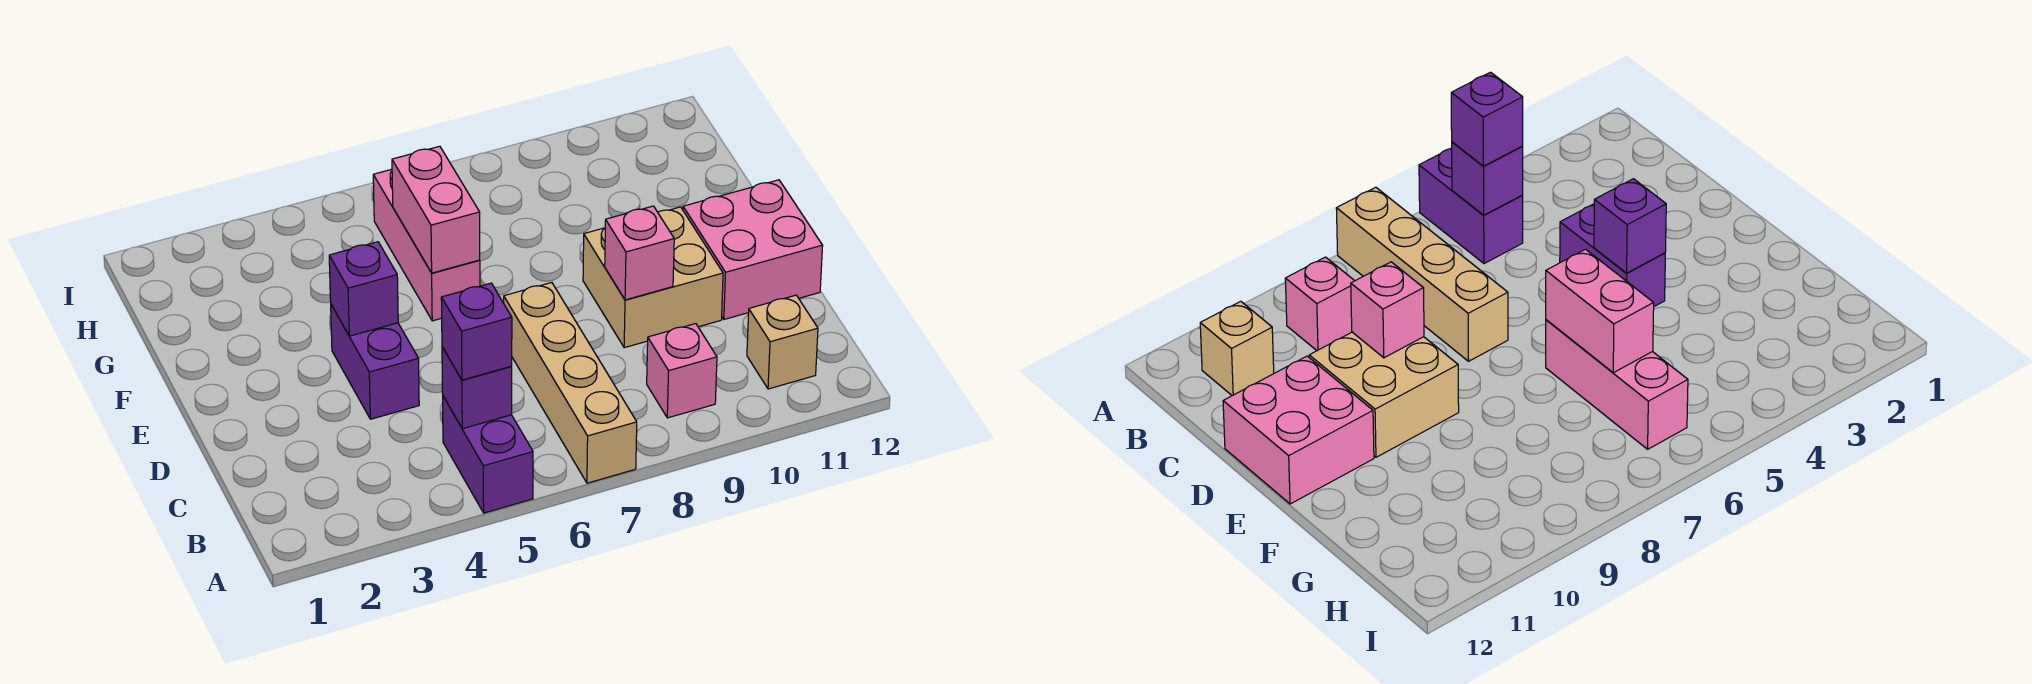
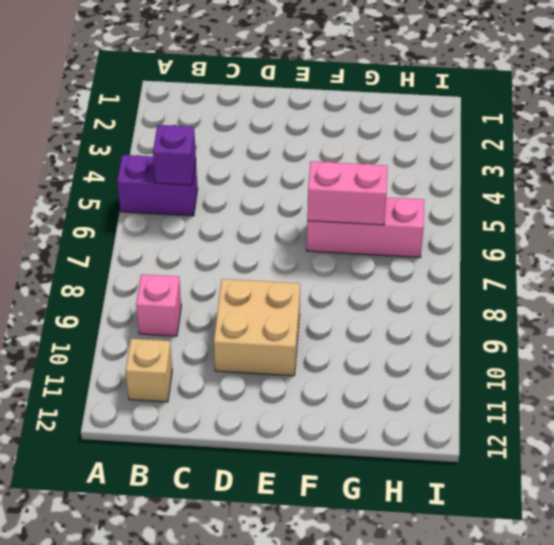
none -> tan brick A7:D7 level 1
none -> purple brick D4:E4 level 1
none -> pink brick D11:E12 level 1

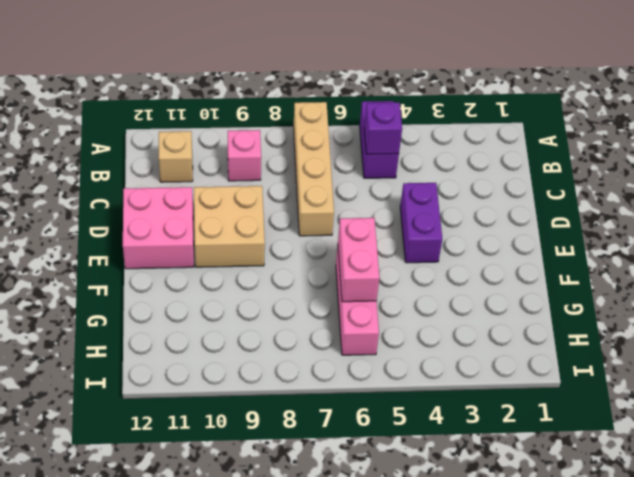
none -> pink brick D9 level 2
none -> purple brick E4 level 2
none -> purple brick B5 level 3

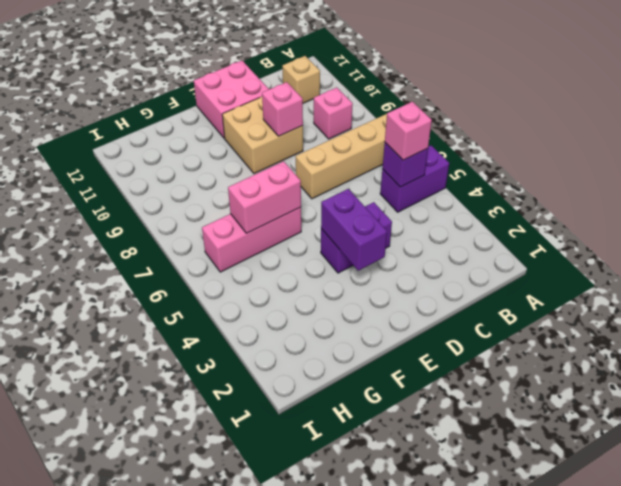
pink brick B5 level 3 -> purple brick B5 level 3
purple brick E3:E4 level 2 -> purple brick E4 level 2

